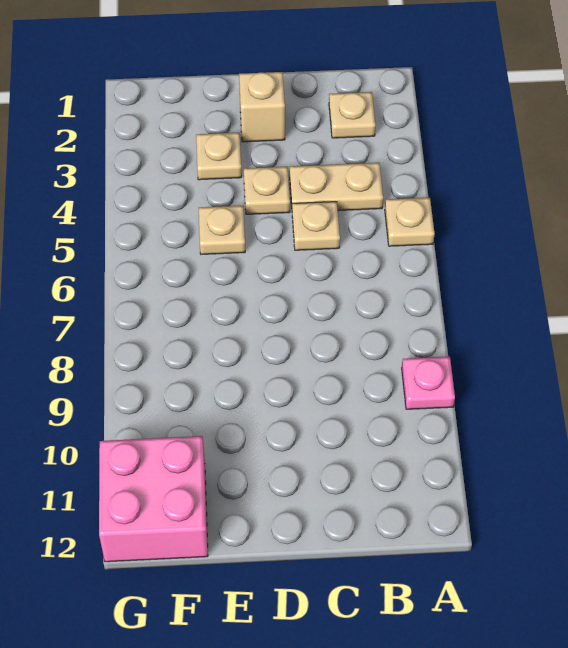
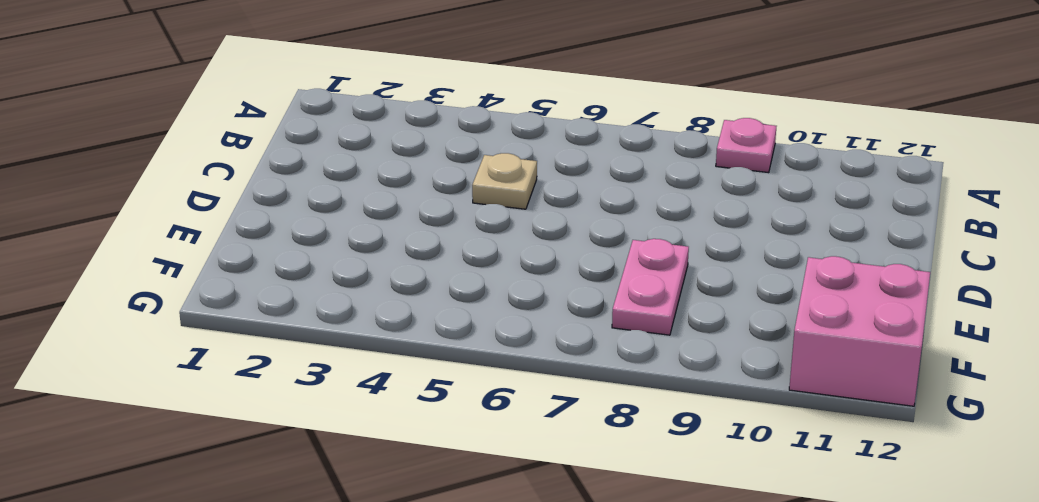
pink plate E8:F8 level 1 -> none
none -> tan plate A5 level 1
none -> tan plate B2 level 1

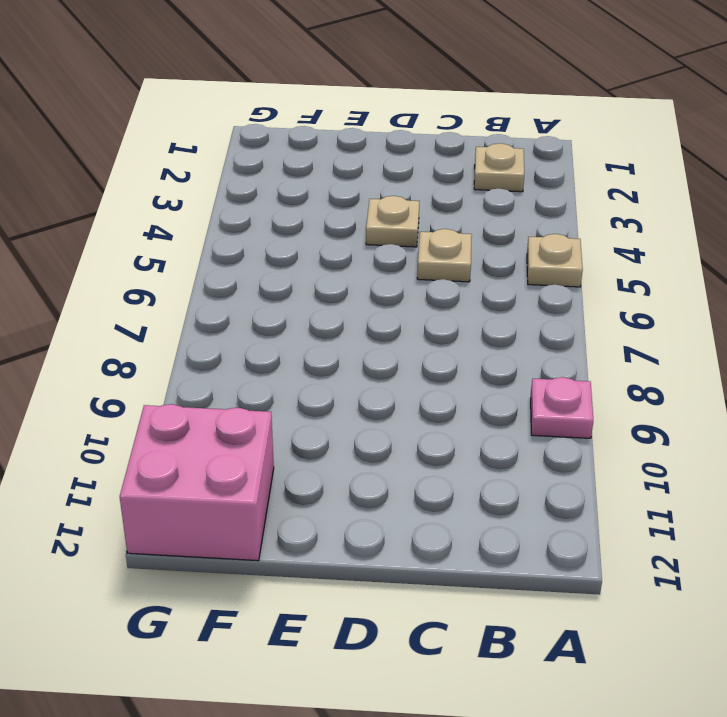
none -> tan plate B4:C4 level 1
none -> tan brick D2 level 1

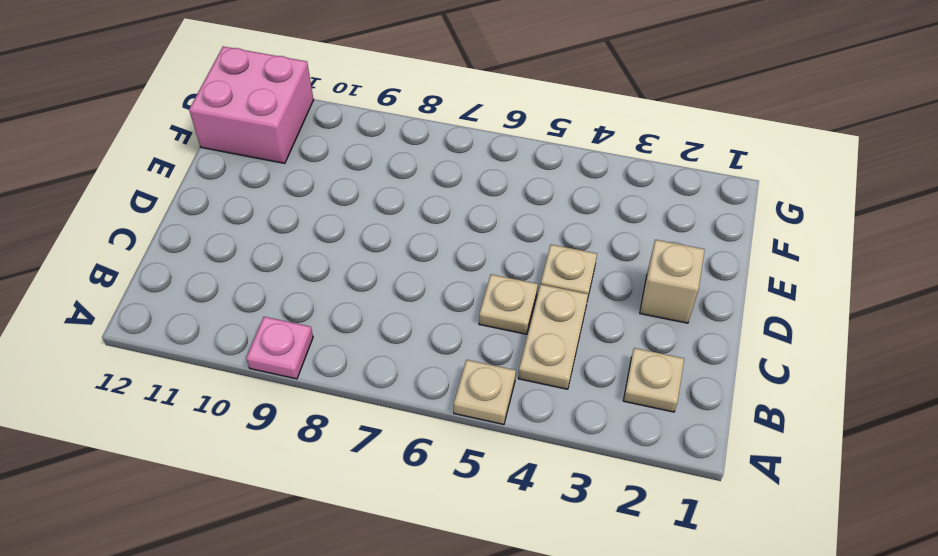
none -> tan plate E3 level 1
none -> tan plate E5 level 1

